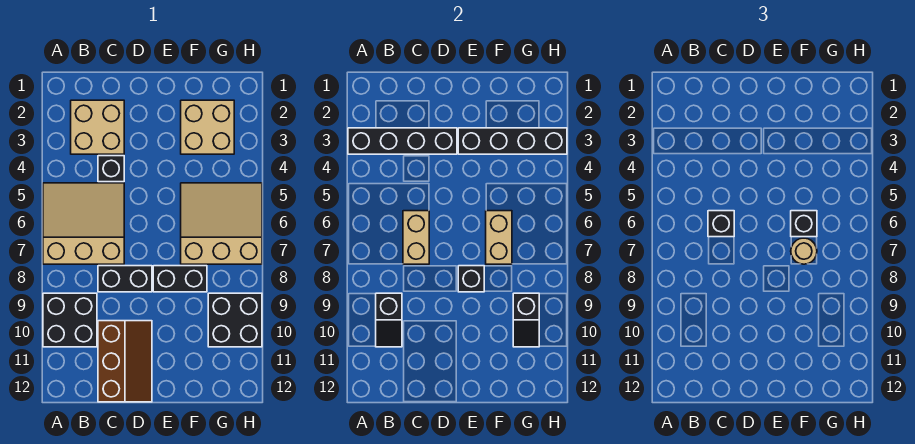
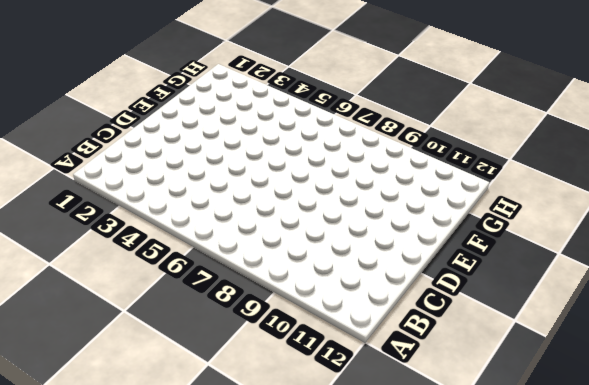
none -> tan slope A5:C7 level 1 top 7
none -> black brick A9:B10 level 1
none -> tan brick B2:C3 level 1

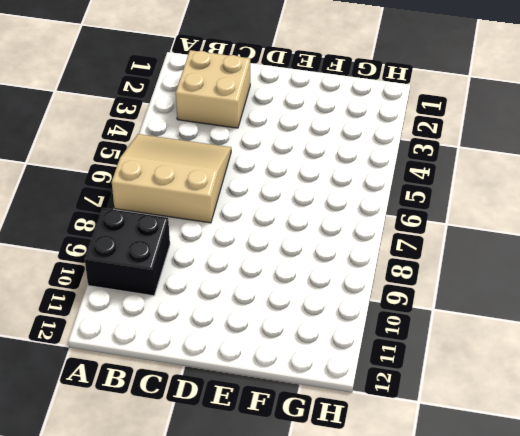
none -> black brick C4 level 1
none -> black brick C8:D8 level 1
none -> brown slope C10:D12 level 1 top C

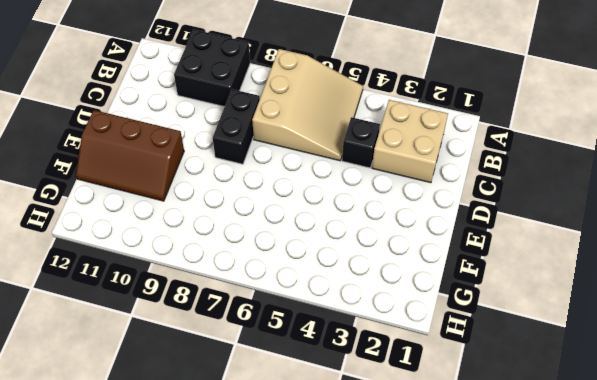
brown slope E10:F12 level 1 top E -> brown slope C10:D12 level 1 top C
none -> black brick E8:F8 level 1
none -> tan brick F2:G3 level 1
none -> tan slope F5:H7 level 1 top 7

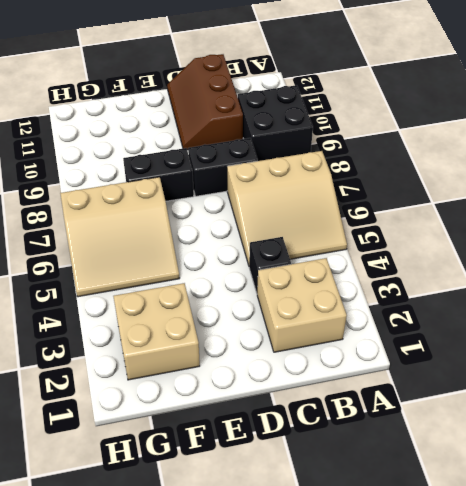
none -> black brick G9:H10 level 1
none -> black brick A3:D3 level 2
none -> black slope B9:B10 level 2 top 9

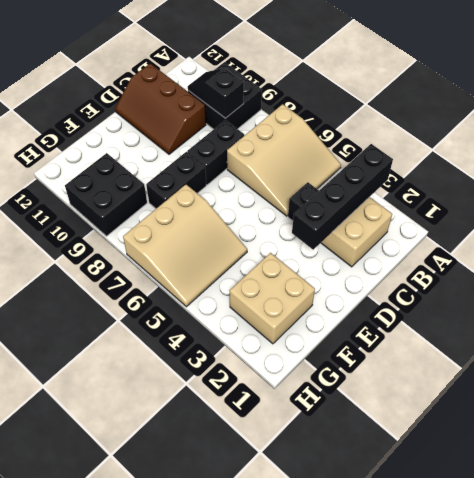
none -> tan brick C6:C7 level 2
none -> black brick E3:H3 level 2
none -> black brick E8 level 2

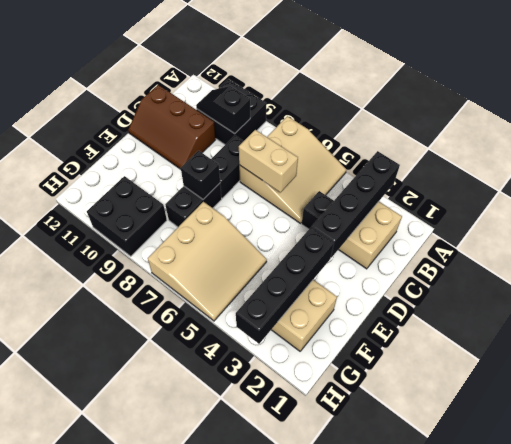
none -> tan brick F6:F7 level 2
none -> black slope G9:G10 level 2 top 9
none -> black brick C6 level 3

